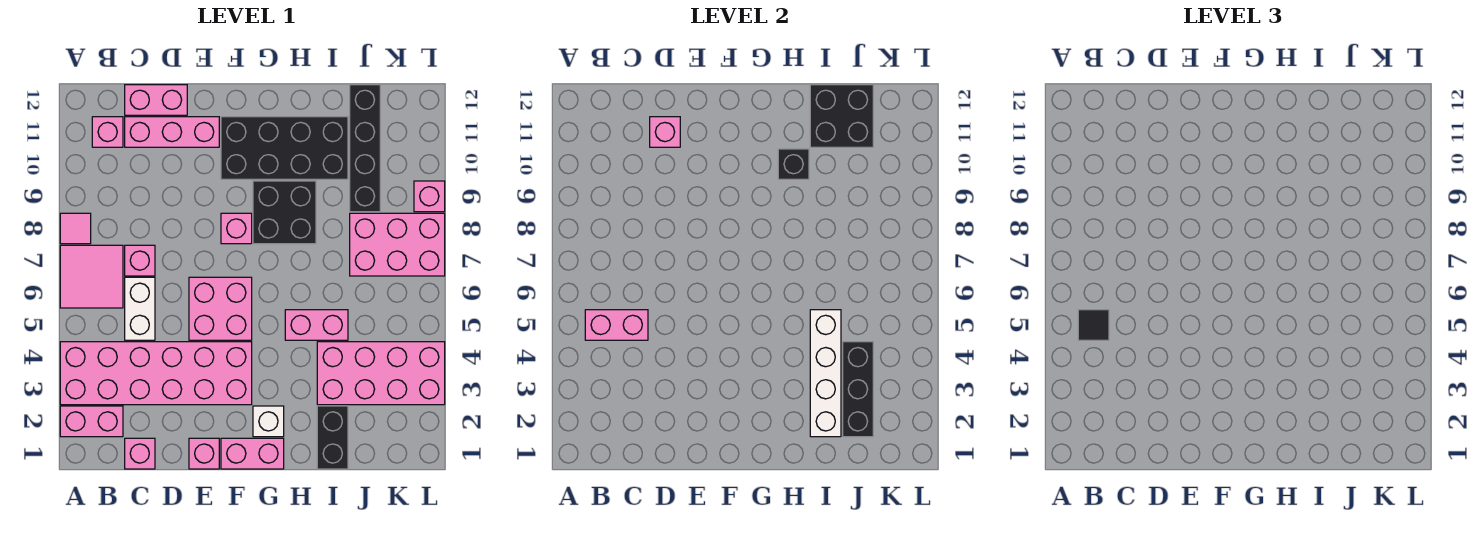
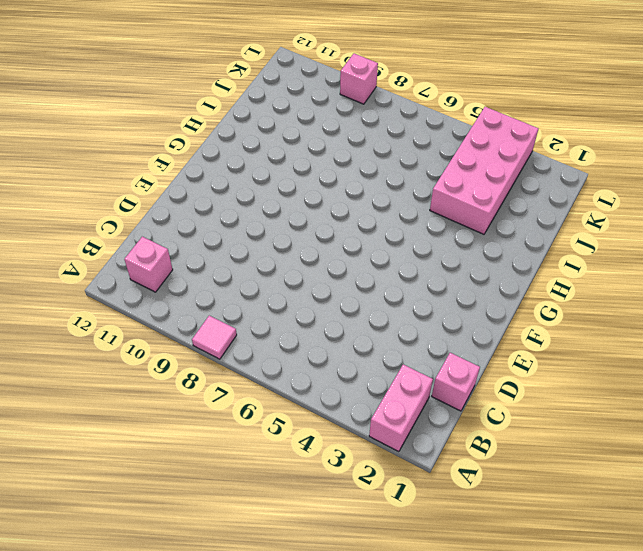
none -> pink brick A3:F4 level 1
none -> pink tile A6:B7 level 1
none -> white brick C5:C6 level 1
none -> pink brick C7 level 1

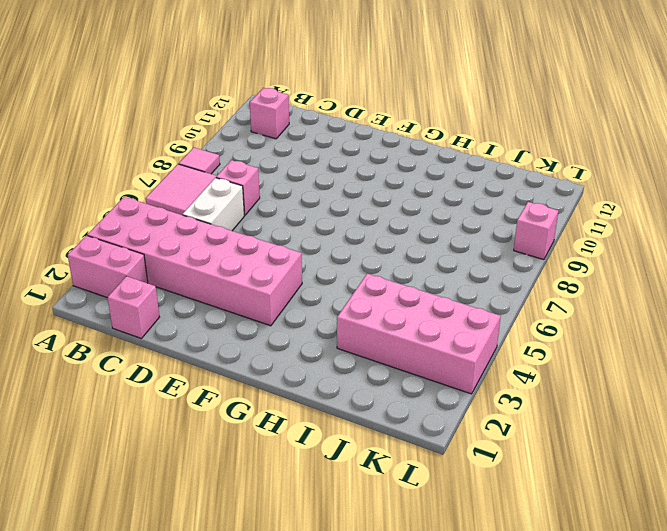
none -> pink brick C11:E11 level 1
none -> pink brick C12:D12 level 1
none -> pink brick E1 level 1
none -> pink brick E5:F6 level 1

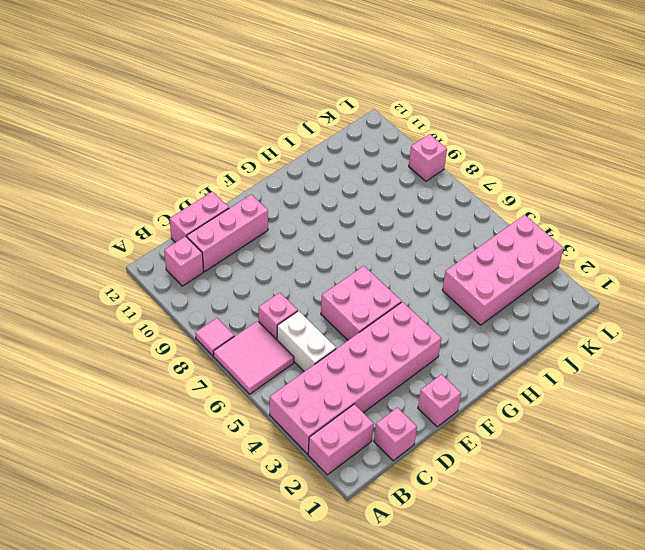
none -> pink brick F1:G1 level 1
none -> pink brick F8 level 1
none -> black brick F10:I11 level 1
none -> white brick G2 level 1

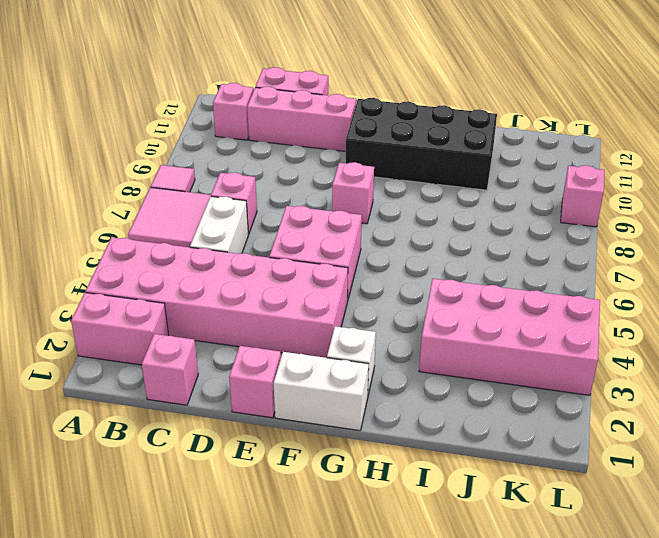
white brick F1:G1 level 1 -> pink brick F1:G1 level 1
none -> black brick G8:H9 level 1
none -> pink brick H5:I5 level 1
none -> black brick I1:I2 level 1
none -> pink brick J7:L8 level 1

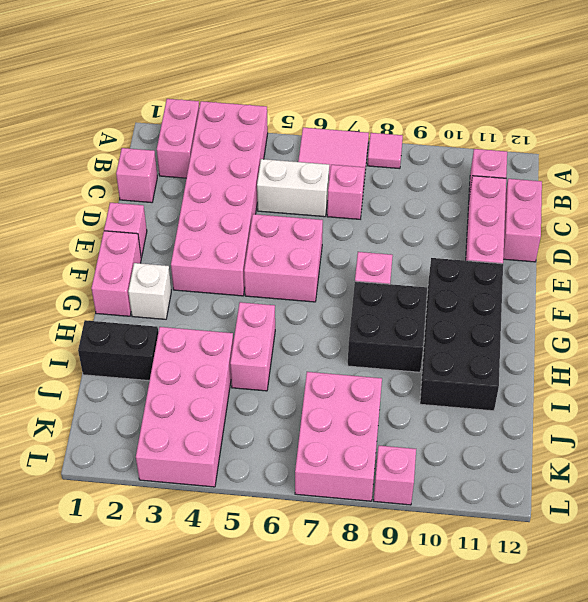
none -> black brick J9:J12 level 1
none -> pink brick B5:C5 level 2
none -> pink brick D11 level 2
none -> black brick H10 level 2

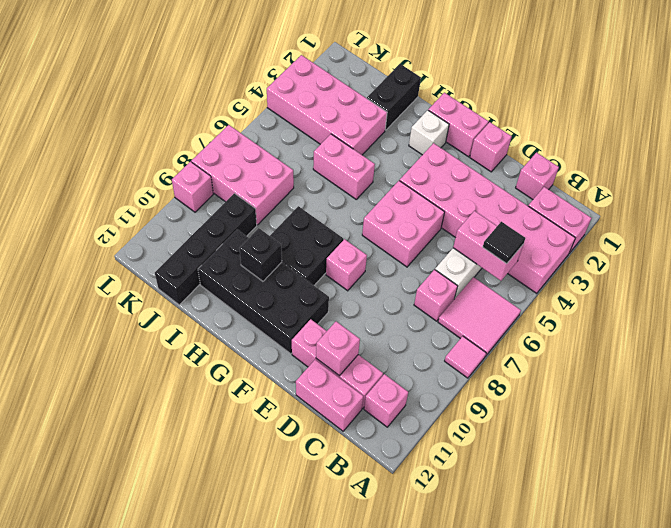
none -> white brick I2:I5 level 2
none -> black brick I11:J12 level 2
none -> black brick J2:J4 level 2

